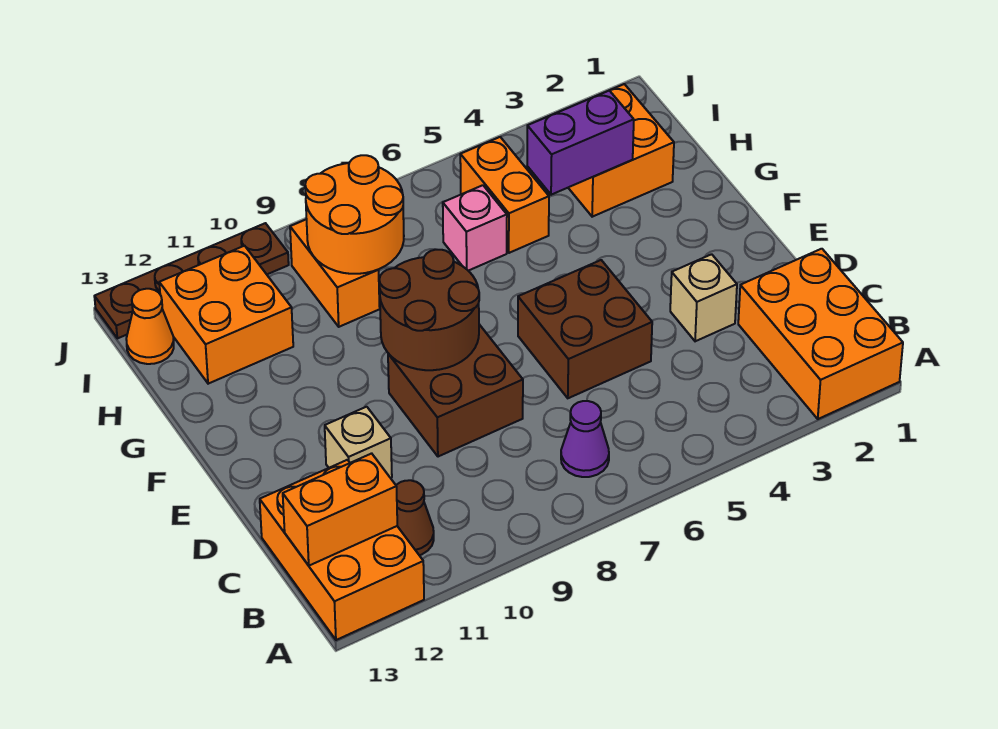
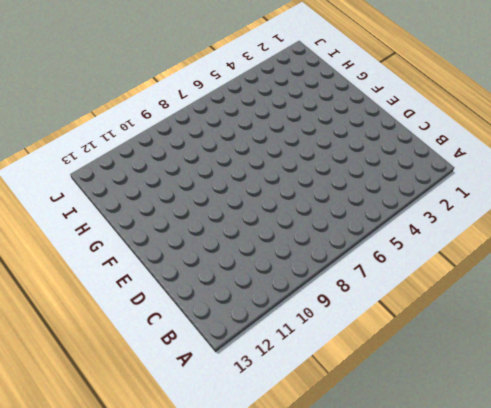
none -> orange brick A1:C2 level 1
none -> orange brick A12:C13 level 1
none -> purple cone B7 level 1

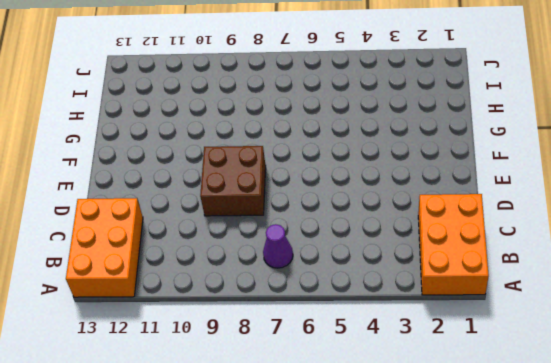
none -> brown cone B11 level 1
none -> tan brick D3 level 1
none -> brown brick D5:E6 level 1

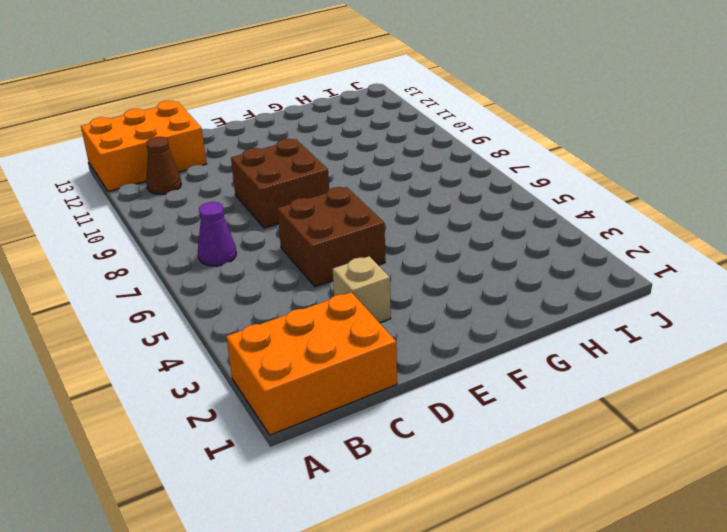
none -> tan brick D11 level 1
none -> orange brick H2:I3 level 1
none -> orange brick H5:I5 level 1

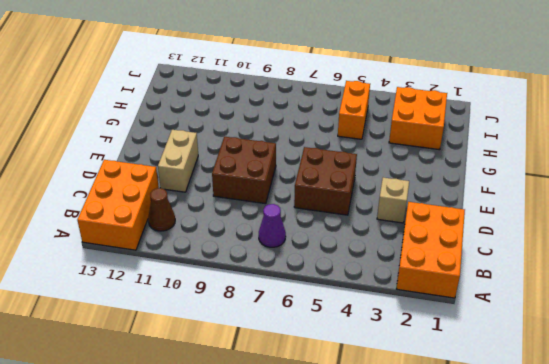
tan brick D11:E11 level 1 -> tan brick D11 level 1
none -> pink brick H6 level 1
none -> orange brick H9:I9 level 1
none -> orange brick H11:I12 level 1

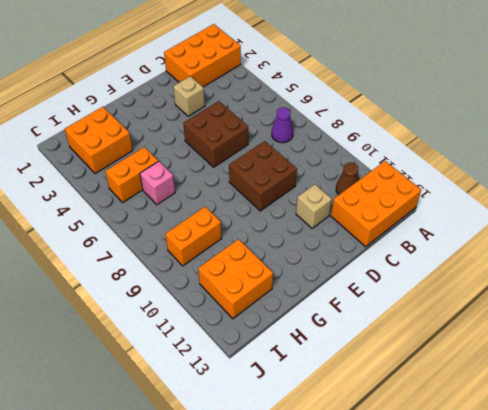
none -> orange cone I13 level 1
none -> brown plate J10:J13 level 1
none -> orange brick B12:B13 level 2

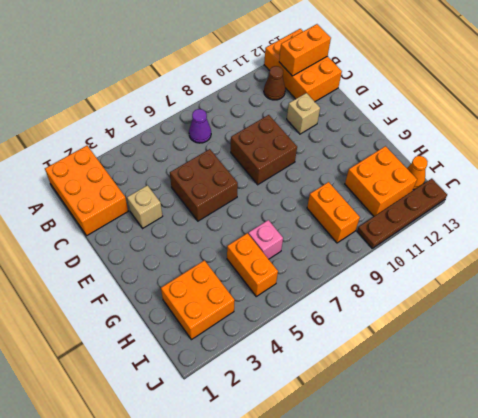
none -> brown round brick E8:F9 level 2
none -> purple brick H3:H4 level 2
none -> orange round brick H8:I9 level 2

